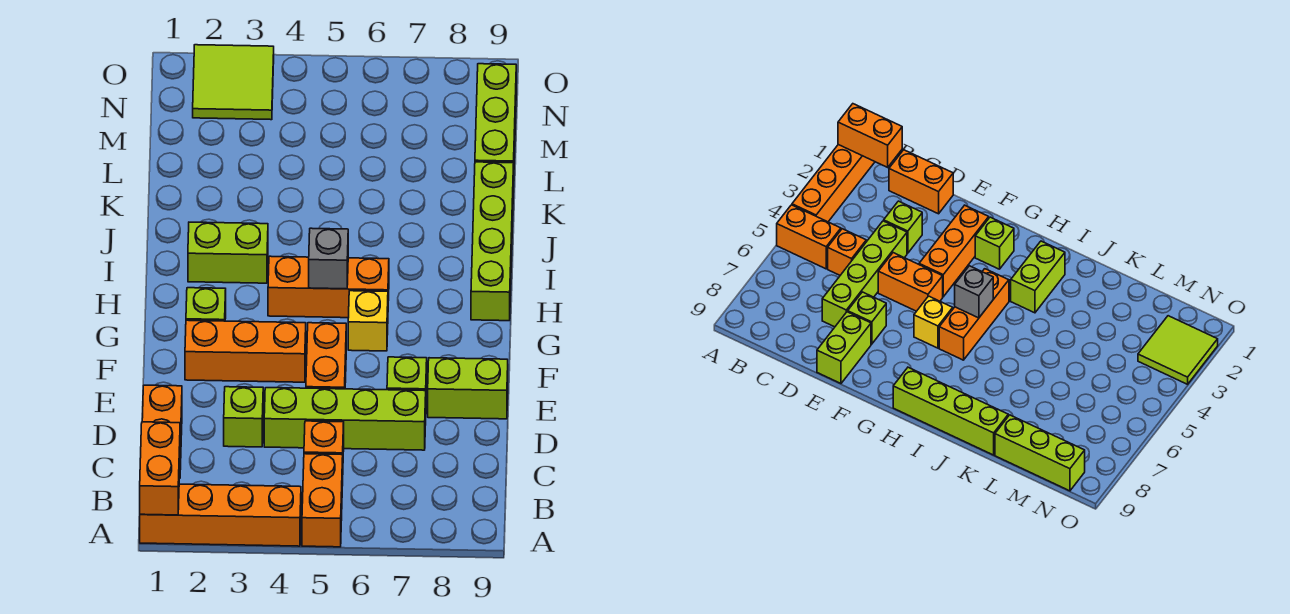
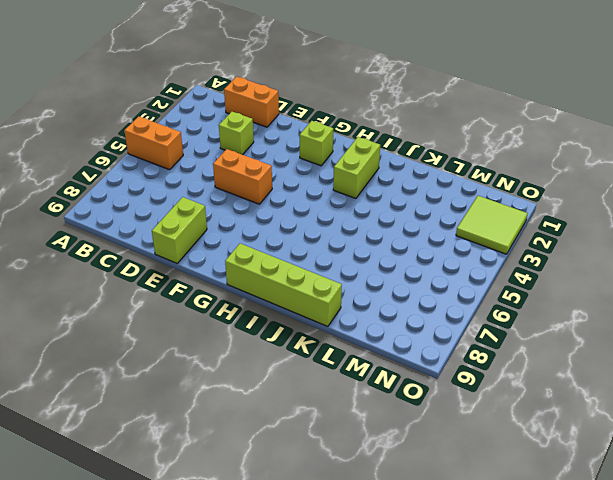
none -> orange brick A1:A4 level 1
none -> orange brick C5 level 1
none -> lime brick D4:D7 level 1

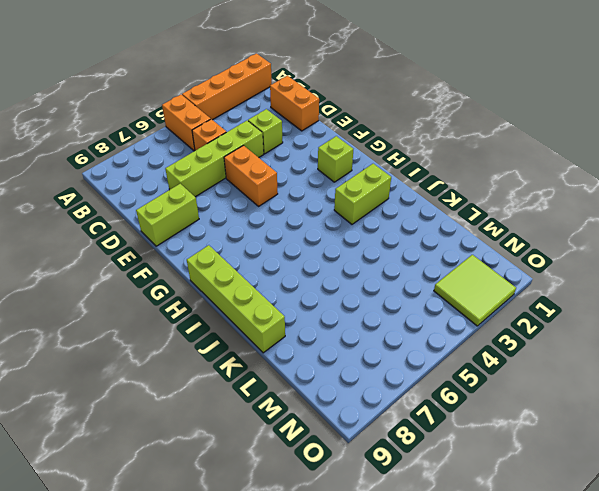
none -> lime brick E7 level 1
none -> orange brick F2:F4 level 1
none -> yellow brick G6 level 1

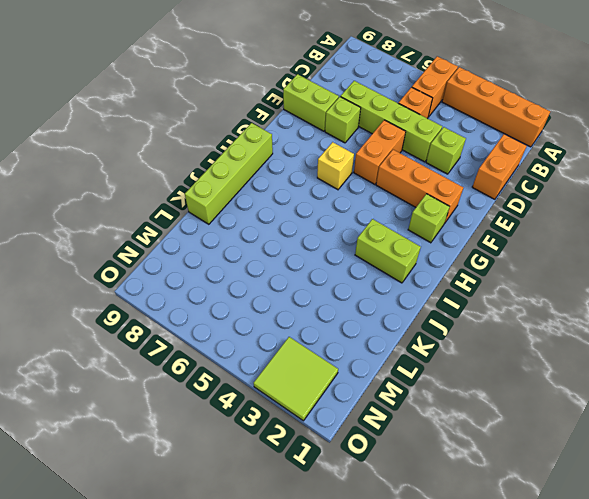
none -> orange brick H4:H6 level 1
none -> lime brick L9:N9 level 1
none -> orange brick A1:B1 level 2

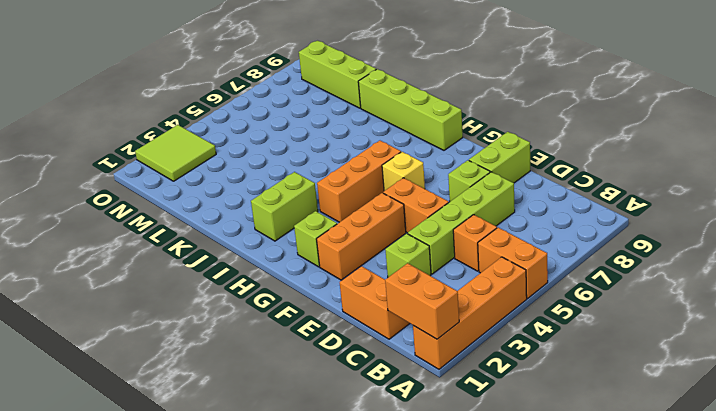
none -> grey brick H5 level 2

